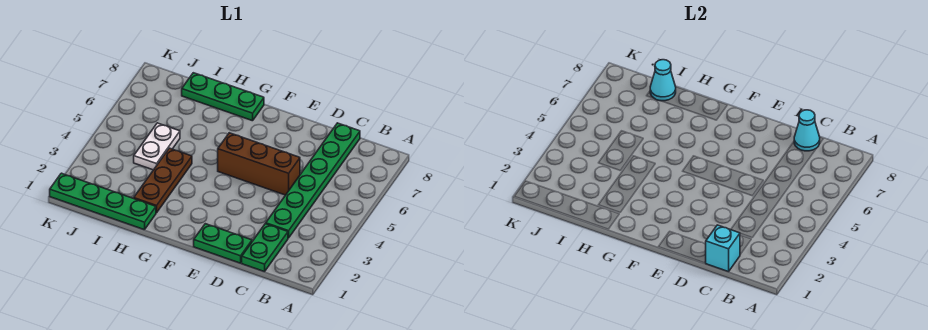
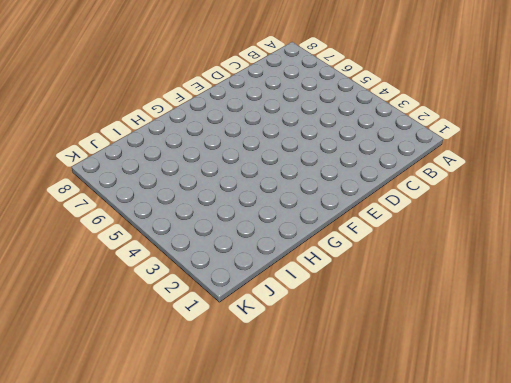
none -> green plate C1:C2 level 1
none -> green plate C3:C8 level 1

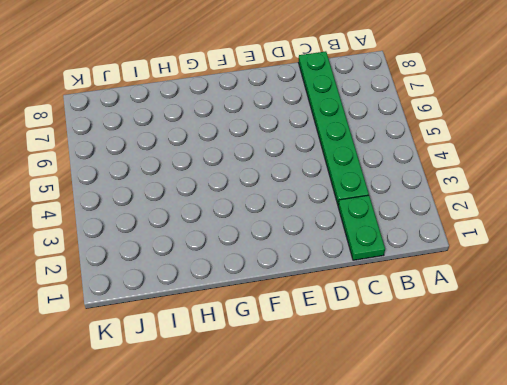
none -> green plate D1:E1 level 1
none -> brown brick D5:F5 level 1

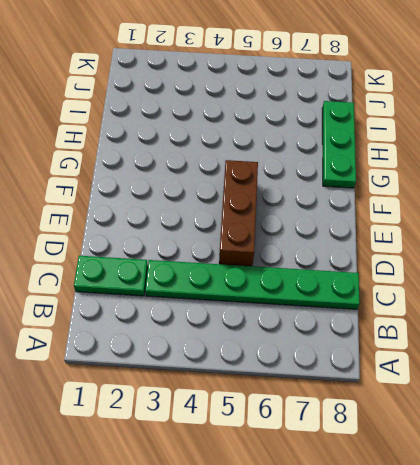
none -> green plate D1:E1 level 1
none -> green plate H1:K1 level 1

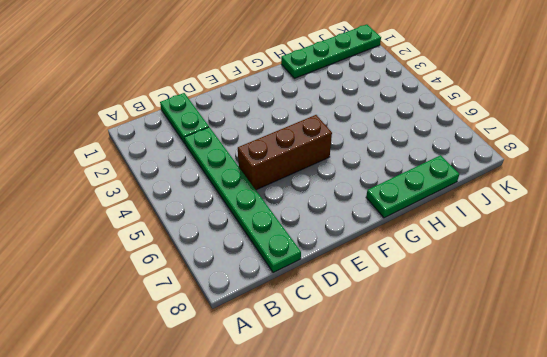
none -> green plate D1:E1 level 1
none -> brown plate H2:H4 level 1

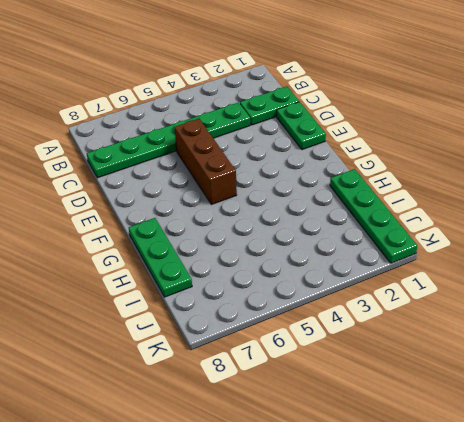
none -> brown plate H2:H4 level 1
none -> white plate I4:I5 level 1

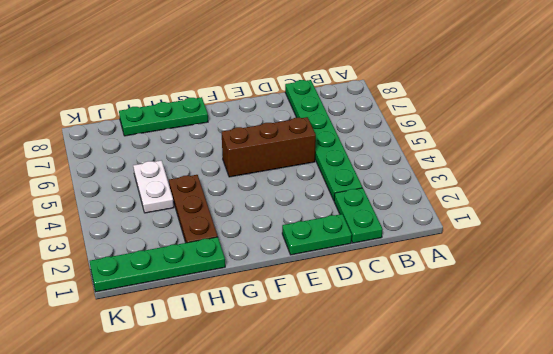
none -> cyan brick C1 level 2
none -> cyan cone C8 level 2

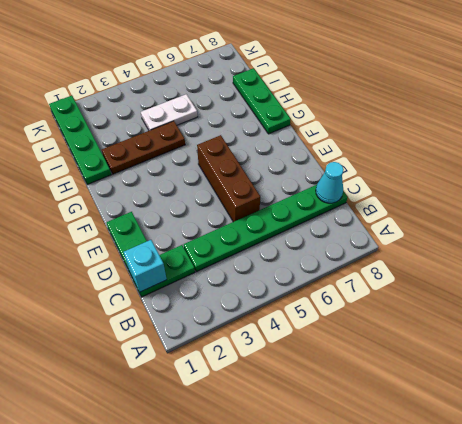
none -> cyan cone I8 level 2

